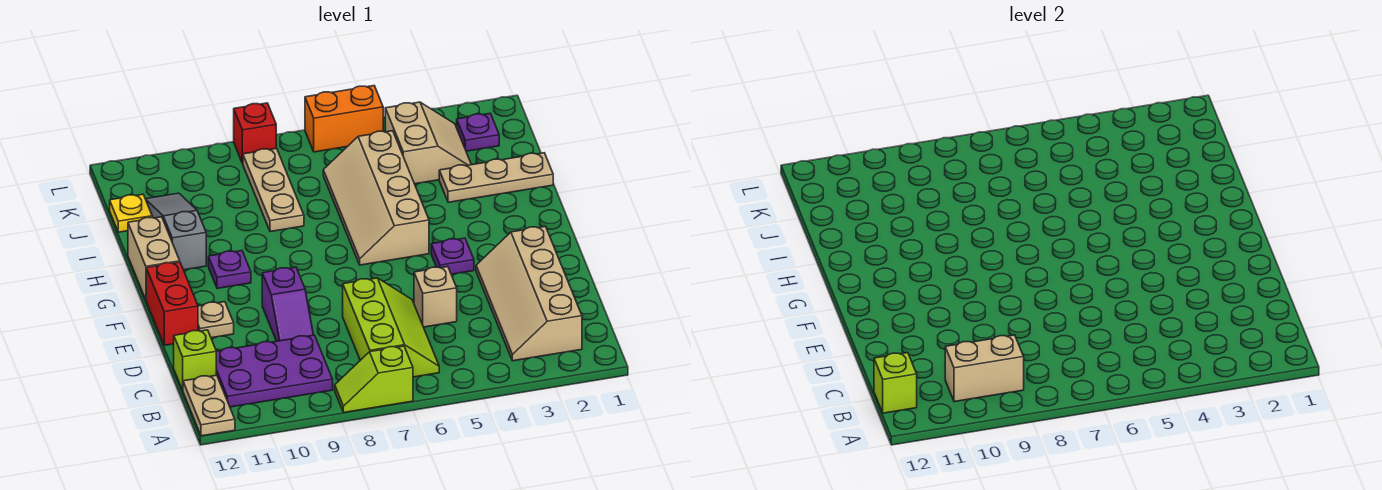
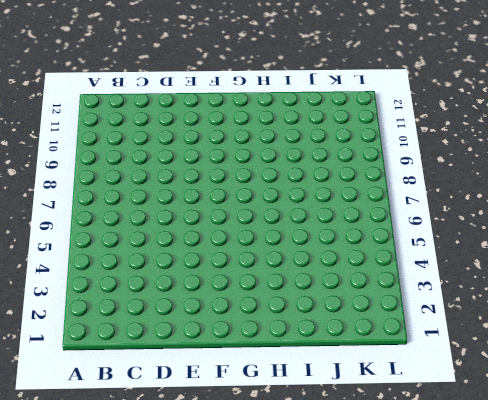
none -> lime slope A7:A8 level 1 top 7
none -> tan plate A12:B12 level 1
none -> tan slope B2:E3 level 1 top 2

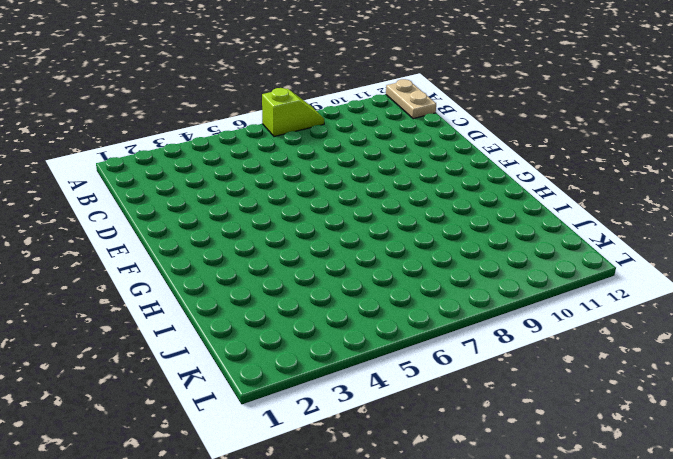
none -> tan slope B2:E3 level 1 top 2
none -> lime slope B6:D7 level 1 top 7
none -> purple plate B9:C11 level 1

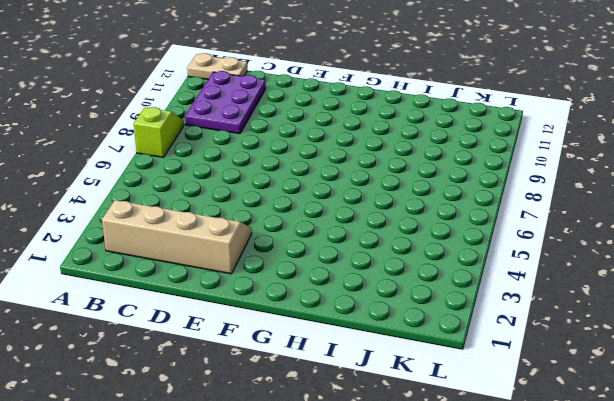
none -> lime slope B6:D7 level 1 top 7
none -> lime brick C12 level 1
none -> tan brick D5 level 1

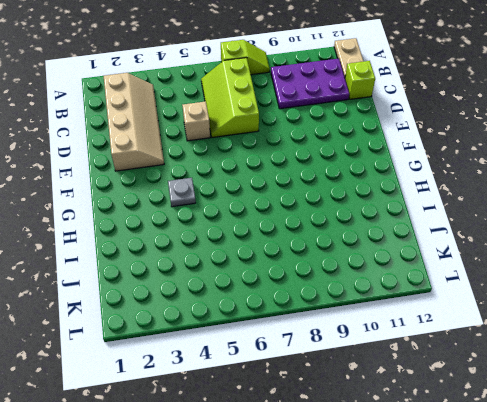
grey plate G4 level 1 -> none
none -> purple slope D9:E9 level 1 top E
none -> tan plate E11 level 1
none -> red brick E12:F12 level 1

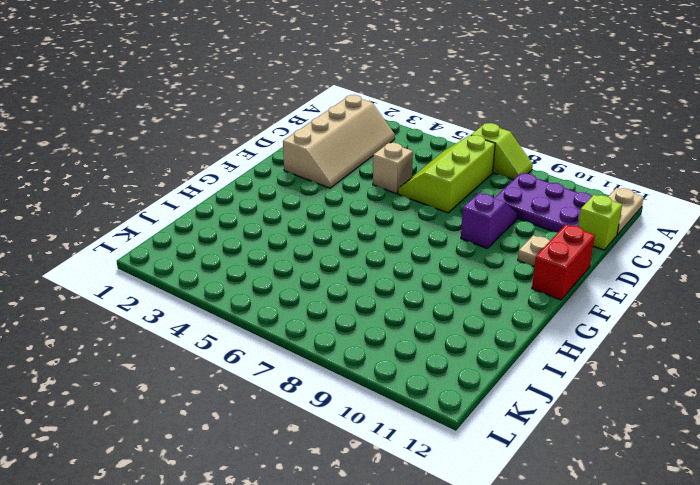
none -> purple plate F4 level 1
none -> tan slope G5:J6 level 1 top 5
none -> purple plate G10 level 1

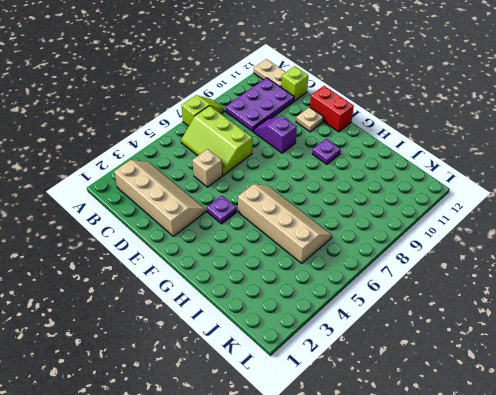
none -> tan brick G12:H12 level 1
none -> grey slope H11:J11 level 1 top H
none -> tan plate I1:I3 level 1

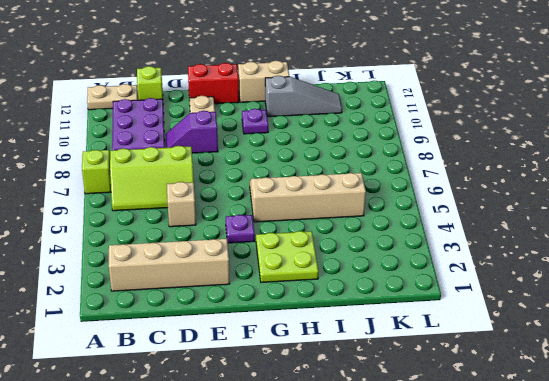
lime plate G2:H3 level 1 -> none
none -> tan plate I1:I3 level 1
none -> tan plate I8:K8 level 1
none -> tan slope J3:K4 level 1 top 4

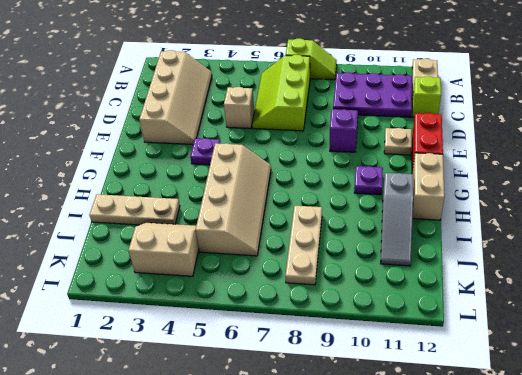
tan slope J3:K4 level 1 top K -> tan slope J3:K4 level 1 top 4
none -> yellow plate J12 level 1
none -> purple plate K2 level 1
none -> orange brick L5:L6 level 1

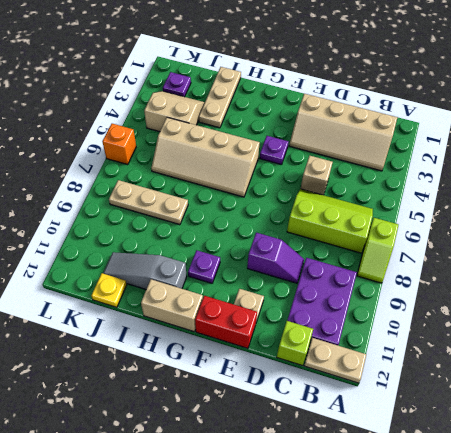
orange brick L6 level 1 -> orange brick L5:L6 level 1
none -> red brick L8 level 1
none -> tan brick B9:B10 level 2
none -> lime brick B12 level 2

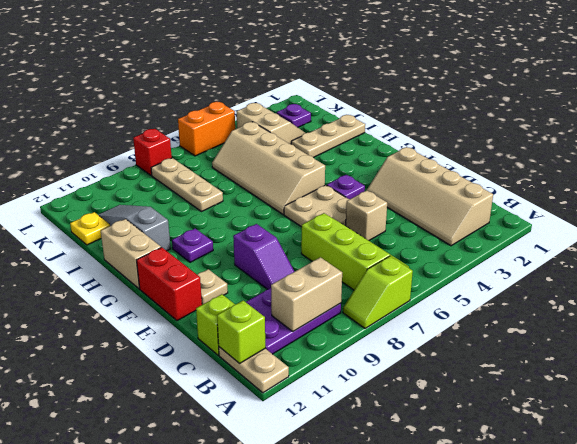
tan plate E5:F6 level 1 -> none

